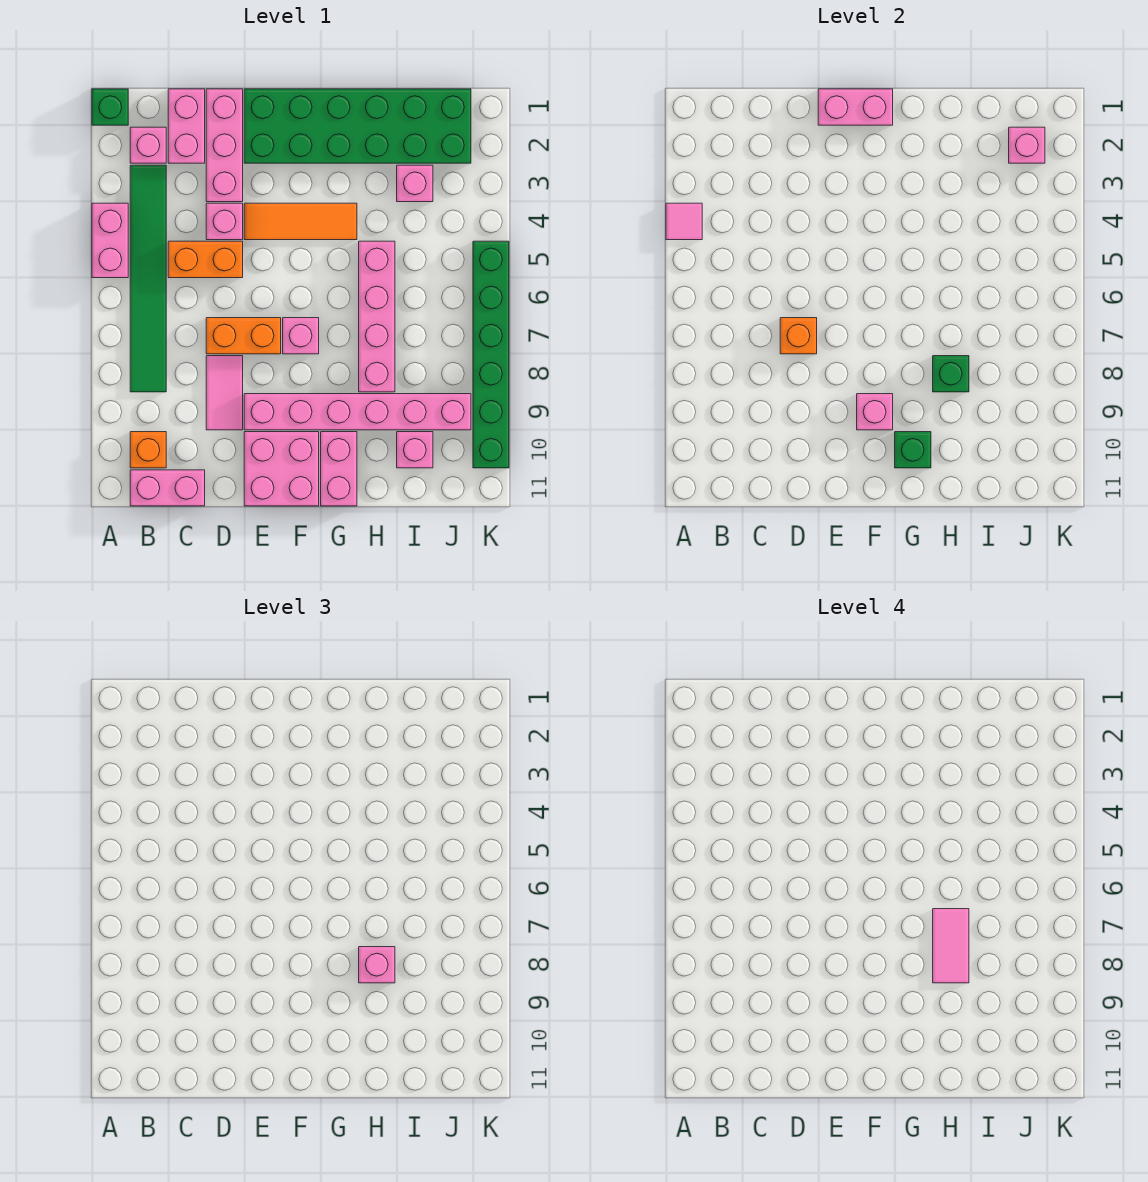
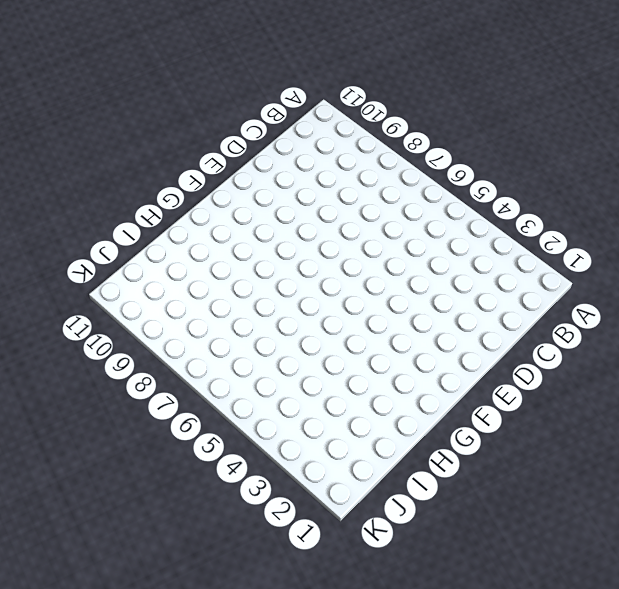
none -> green brick A1 level 1
none -> pink brick A4:A5 level 1
none -> pink brick B2 level 1
none -> green tile B3:B8 level 1

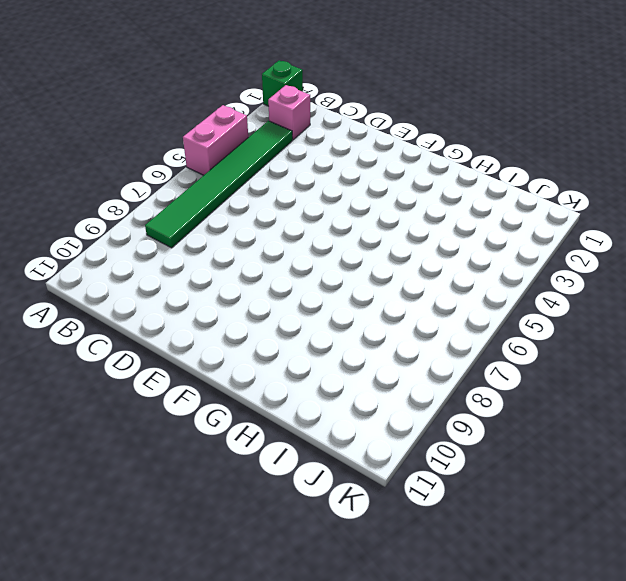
none -> orange brick B10 level 1
none -> pink brick B11:C11 level 1
none -> pink brick C1:C2 level 1
none -> orange brick C5:D5 level 1

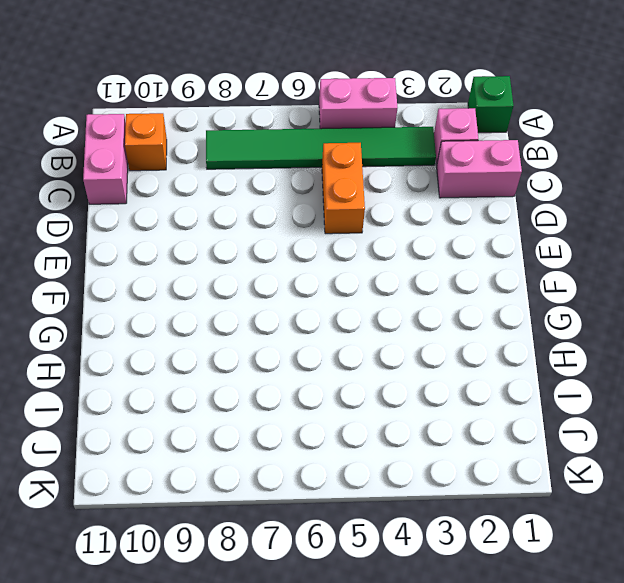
none -> pink brick D1:D3 level 1
none -> pink brick D4 level 1
none -> orange brick D7:E7 level 1
none -> pink tile D8:D9 level 1

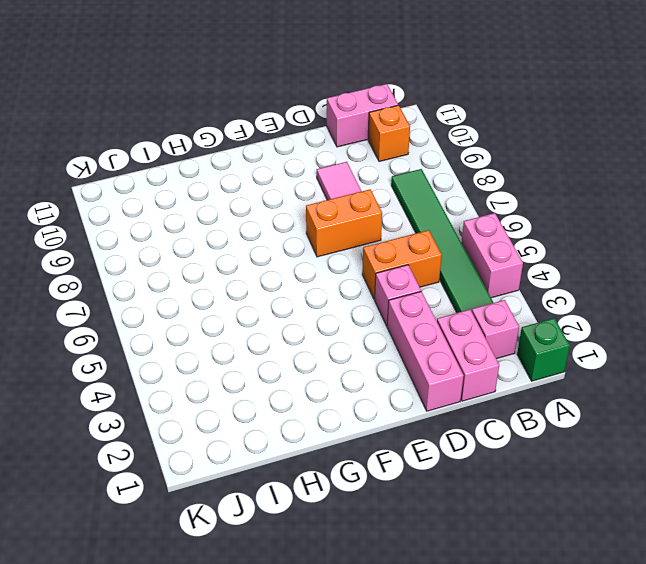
none -> green brick E1:J2 level 1
none -> orange tile E4:G4 level 1
none -> pink brick E9:J9 level 1
none -> pink brick E10:F11 level 1

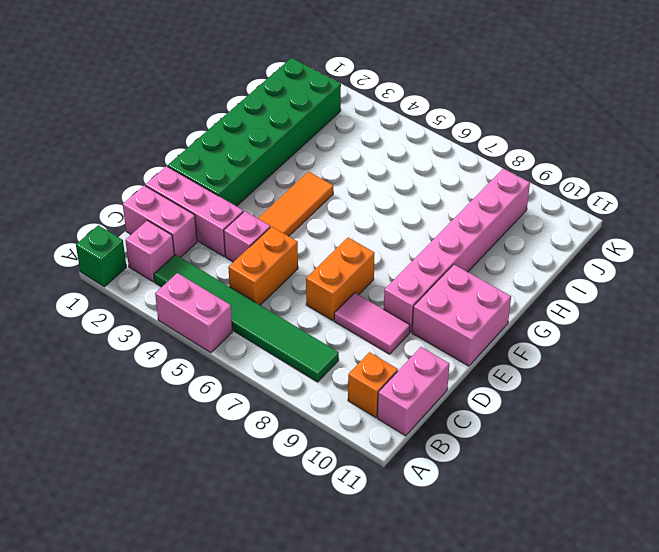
none -> pink brick F7 level 1
none -> pink brick G10:G11 level 1
none -> pink brick H5:H8 level 1
none -> pink brick I3 level 1

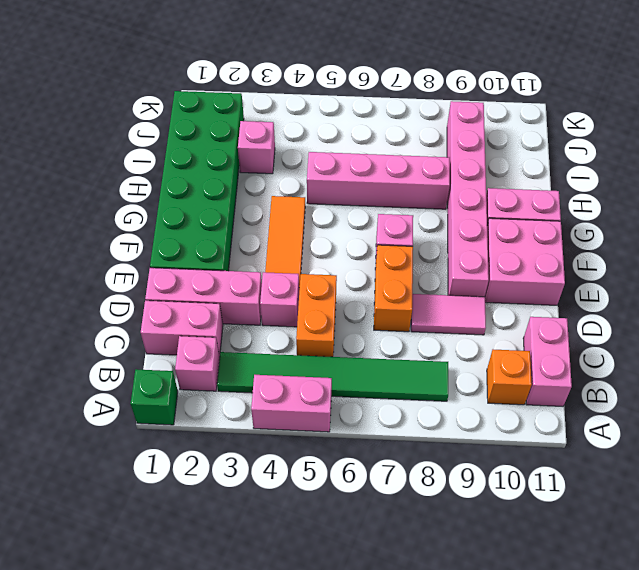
none -> pink brick I10 level 1
none -> green brick K5:K10 level 1
none -> pink tile A4 level 2
none -> orange brick D7 level 2

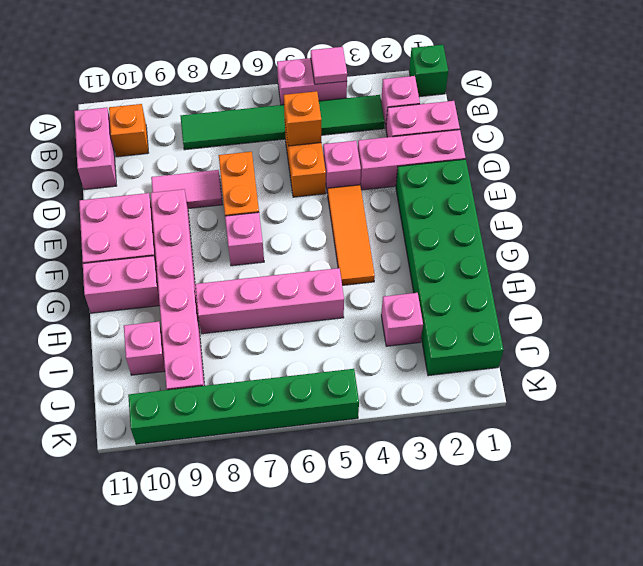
orange brick C5 level 2 -> orange brick D7 level 2
none -> pink brick E1:F1 level 2
none -> pink brick F9 level 2
none -> green brick G10 level 2
none -> green brick H8 level 2

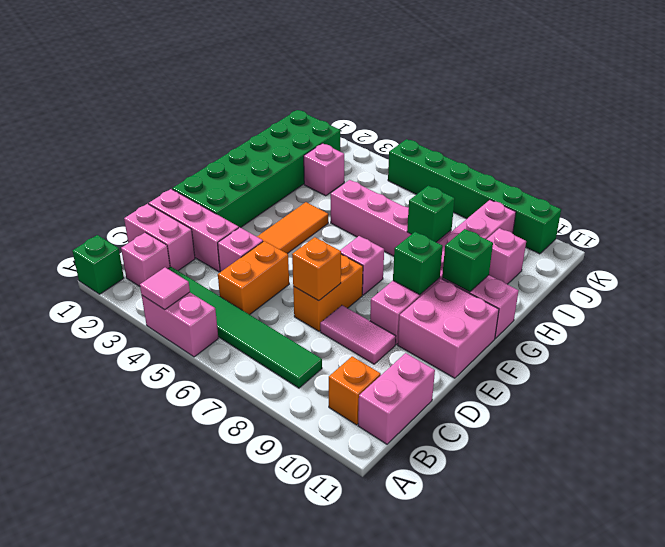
green brick F9 level 2 -> pink brick F9 level 2
none -> pink brick E1:F1 level 2
none -> pink brick J2 level 2
none -> pink brick H8 level 3
none -> pink tile H7:H8 level 4

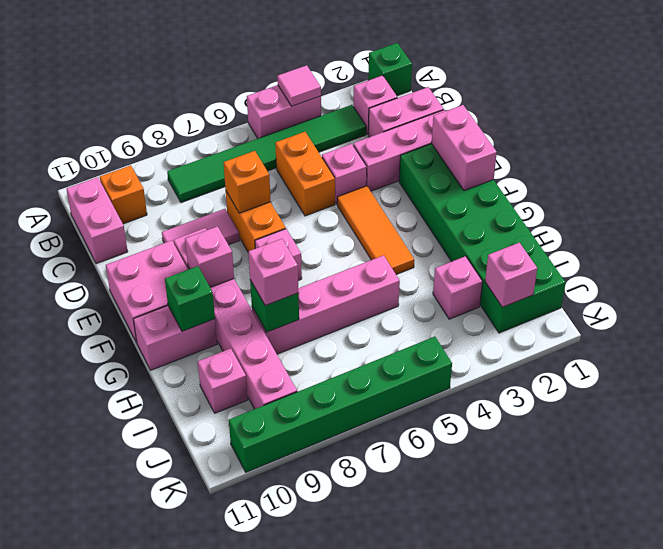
none -> pink tile H7:H8 level 4

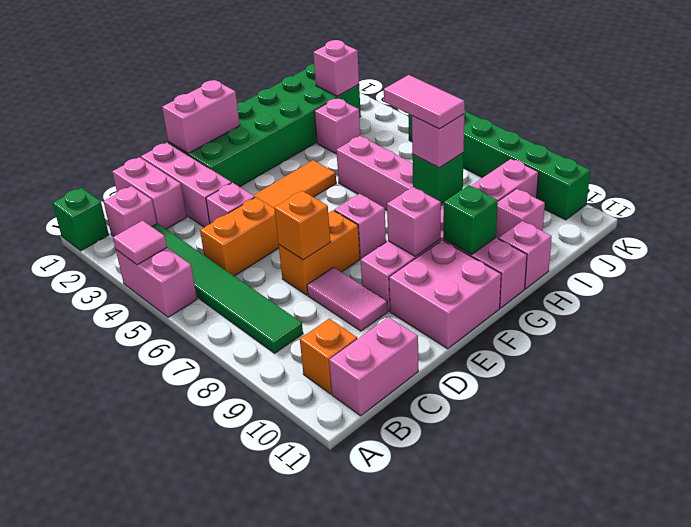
pink brick H11 level 1 -> none

